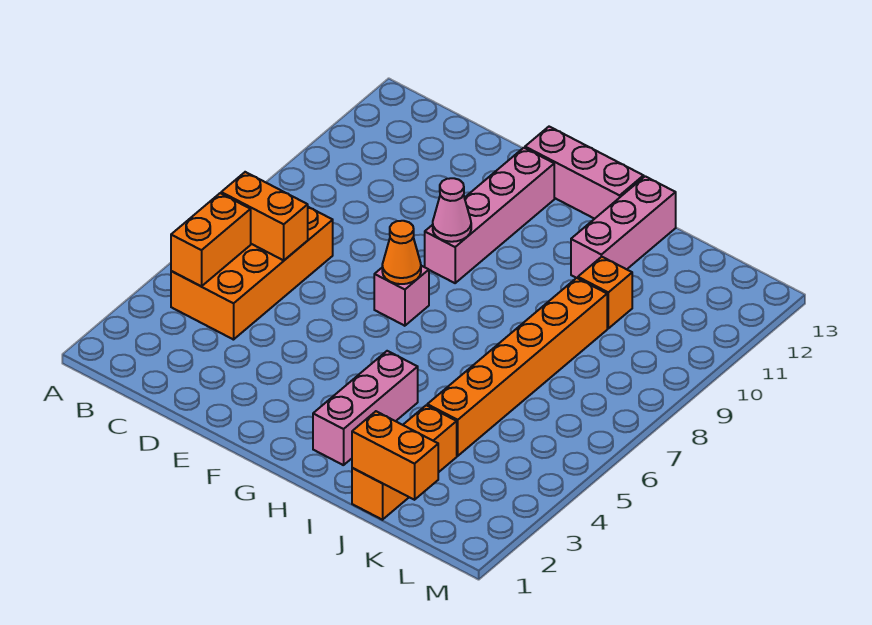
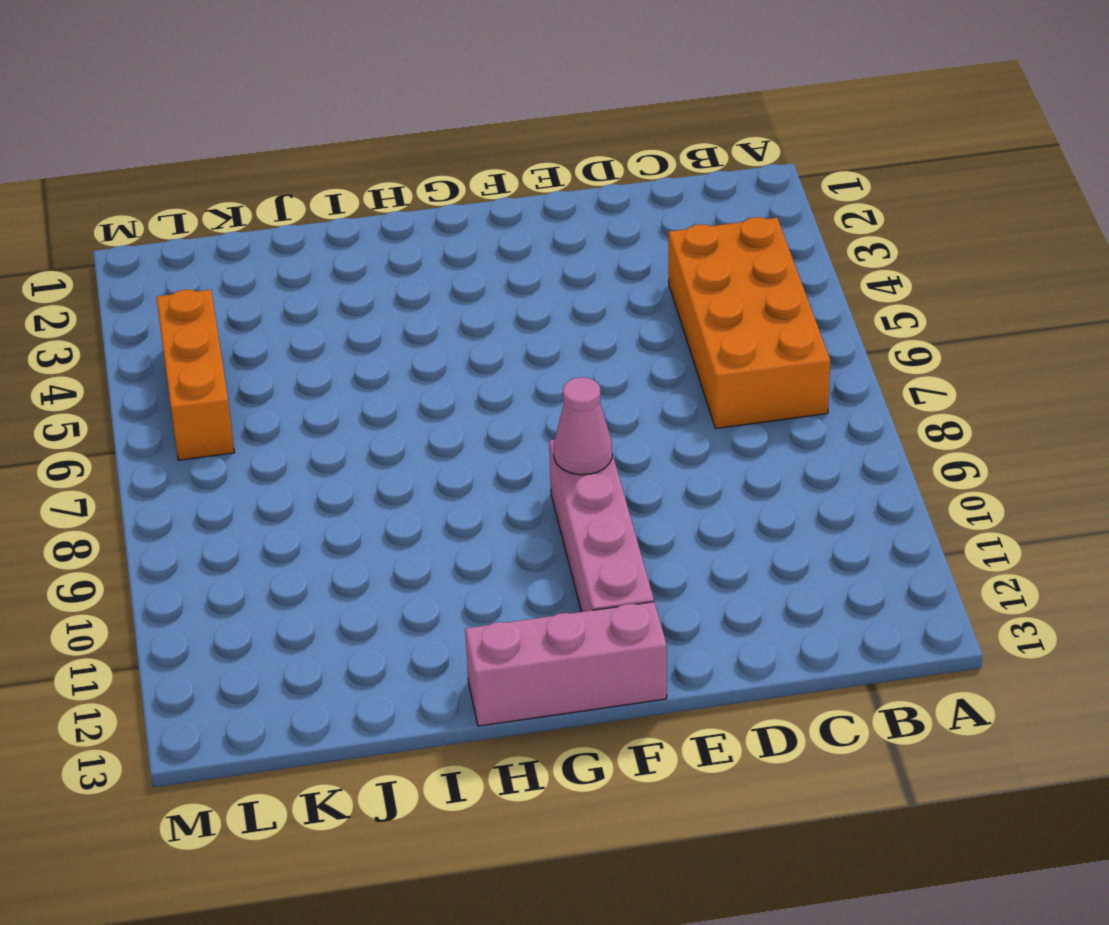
orange brick L4:L6 level 1 -> orange brick J1:J3 level 1
none -> pink brick F7 level 1
none -> pink brick H2:H4 level 1
none -> pink brick I11:I13 level 1

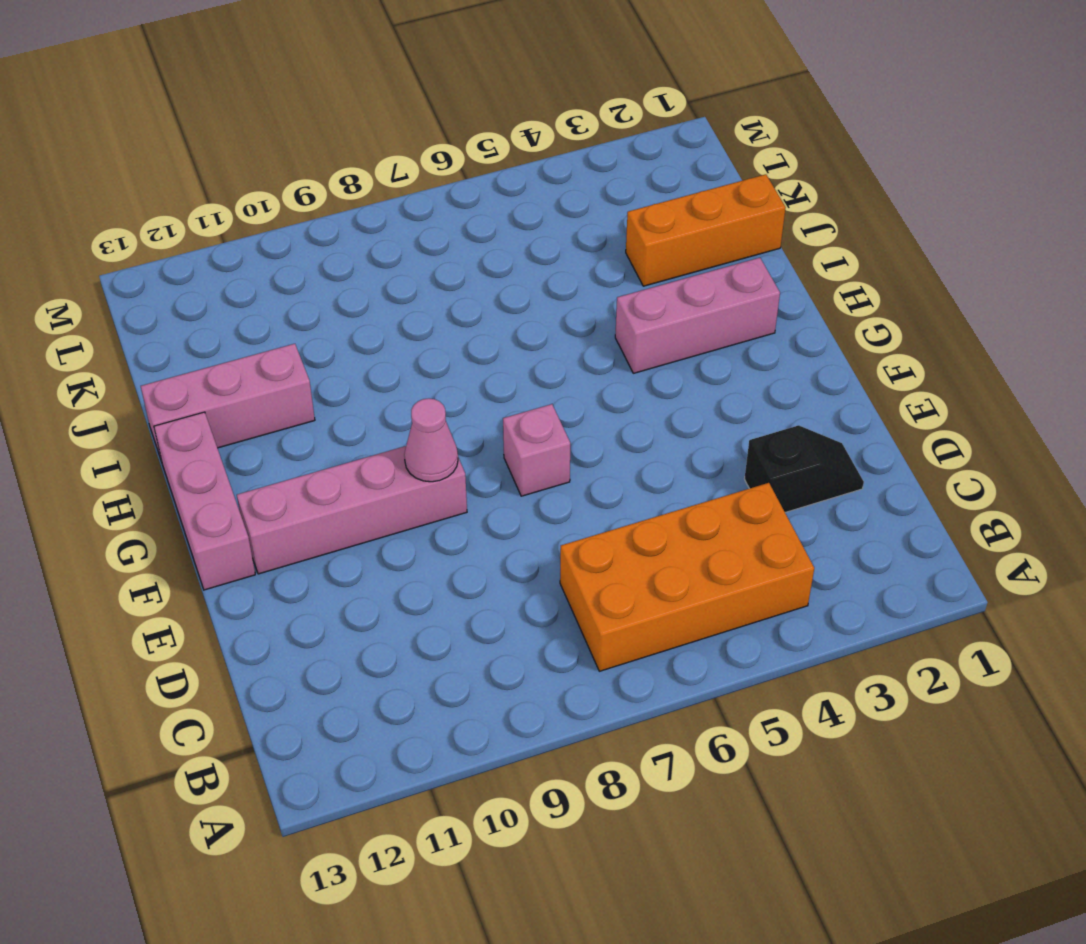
black slope D2:D3 level 1 top 3 -> none
none -> orange brick J4:J9 level 1
none -> orange brick J10 level 1
none -> orange brick B4:B5 level 2

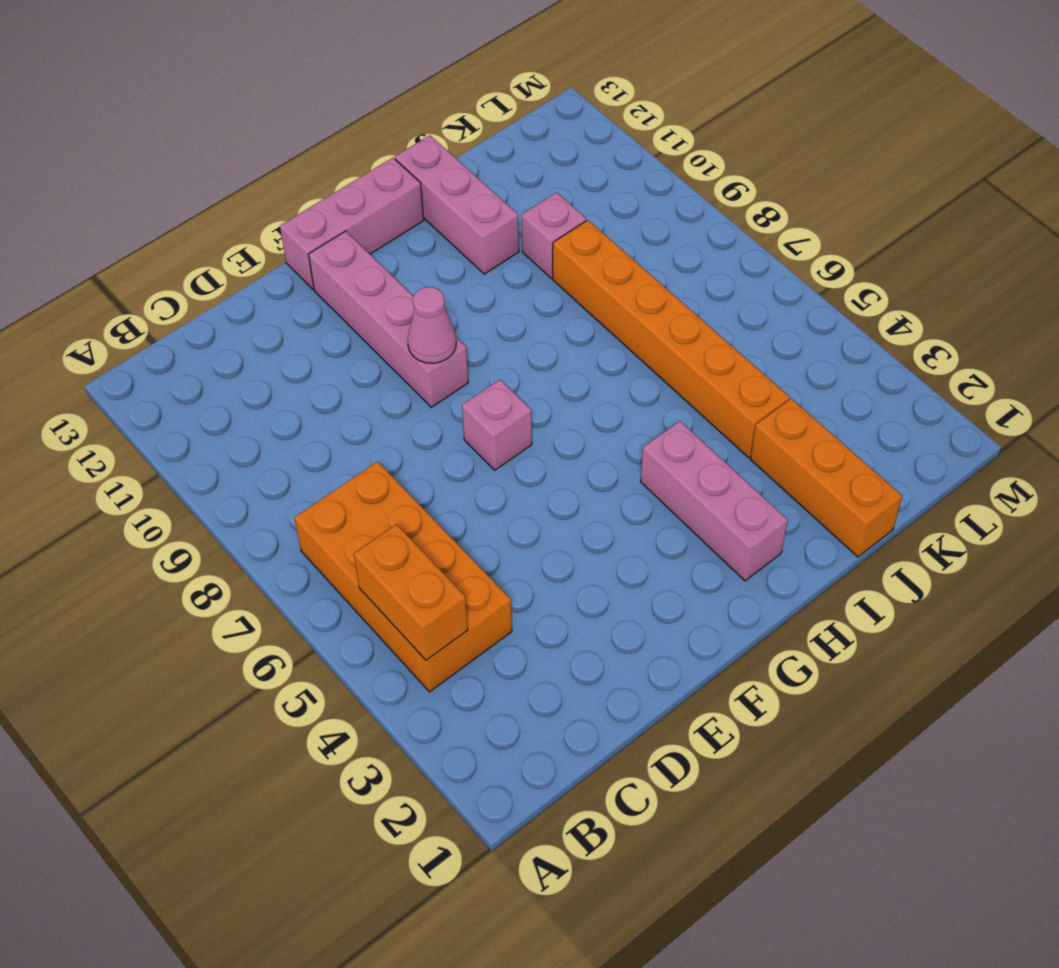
pink brick J10 level 1 -> orange brick J10 level 1
none -> orange brick B6:C6 level 2
none -> orange cone F7 level 2
none -> orange brick J1:K1 level 2

